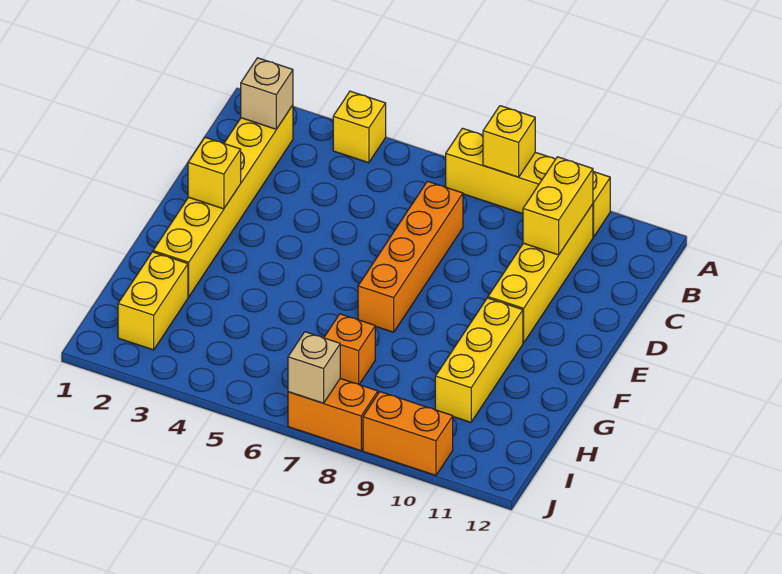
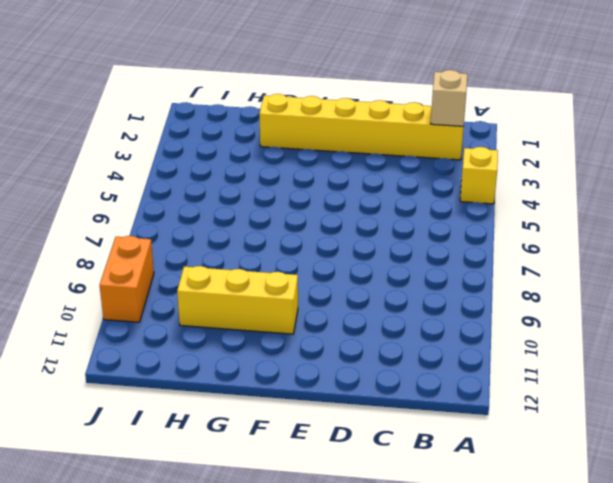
none -> yellow brick A7:A10 level 1
none -> yellow brick B10:E10 level 1
none -> orange brick C7:F7 level 1

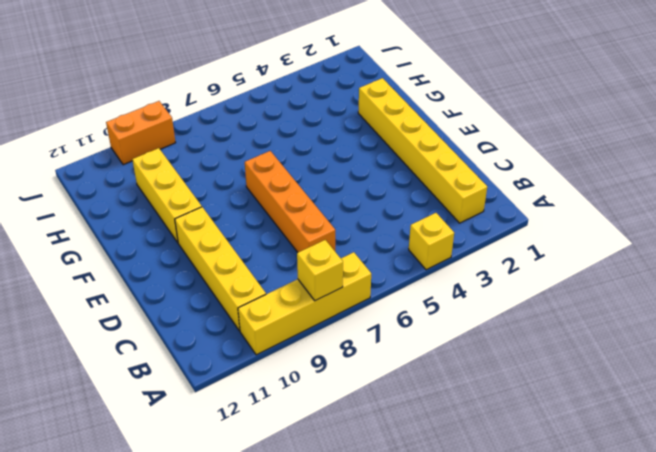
none -> yellow brick H2:I2 level 1
none -> orange brick H7 level 1
none -> orange brick J7:J8 level 1

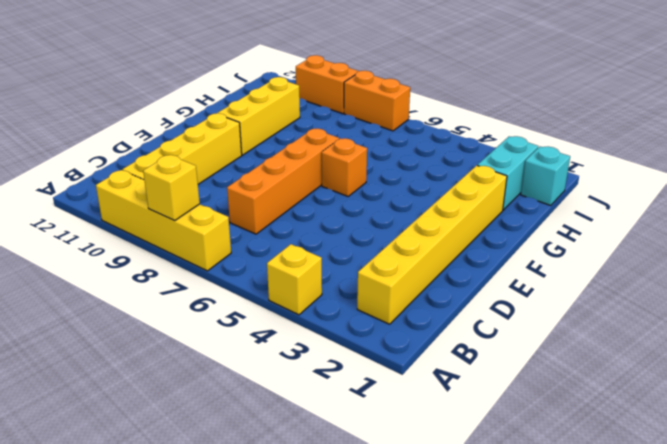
orange brick F6 level 1 -> orange brick H7 level 1
cyan brick H2:I2 level 1 -> yellow brick H2:I2 level 1
cyan brick I1 level 1 -> none
none -> tan brick B2 level 2
none -> yellow brick B10:C10 level 2
none -> yellow brick E2 level 2

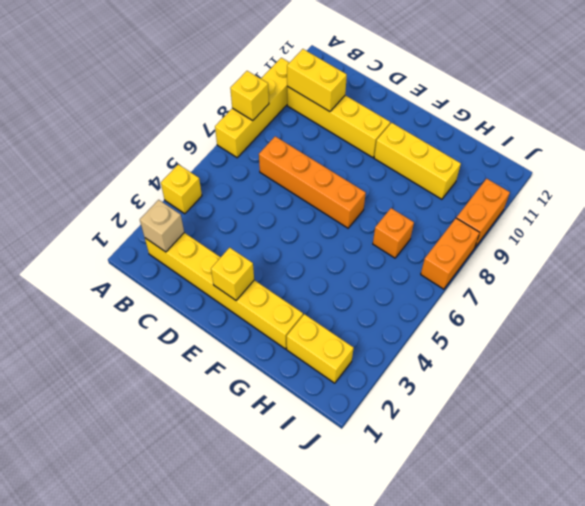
none -> tan brick J7 level 2

